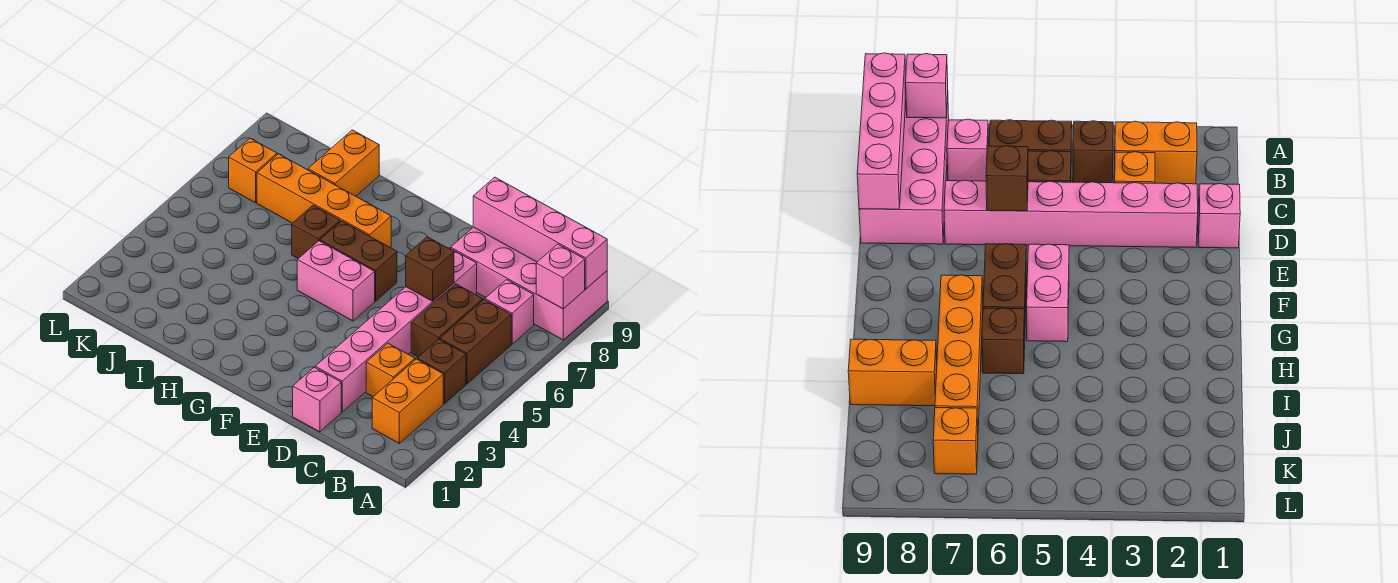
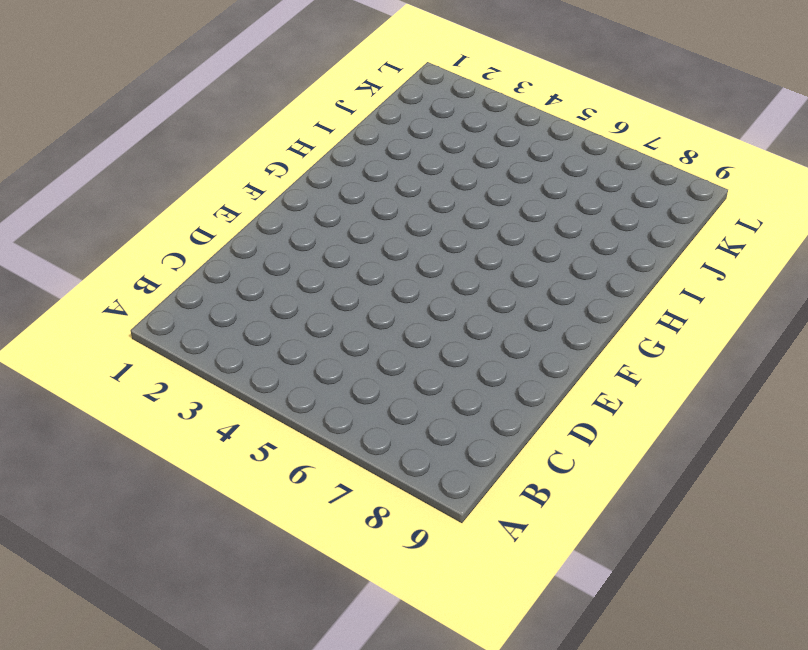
none -> pink brick A8:D9 level 1
none -> orange brick B2:B3 level 1
none -> brown brick B4 level 1

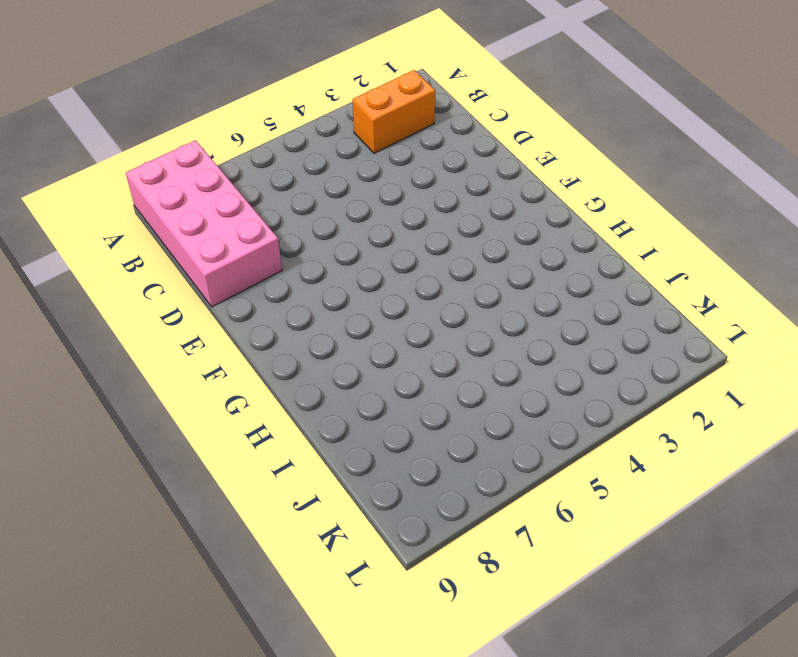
none -> brown brick B4 level 1
none -> brown brick B5:B6 level 1
none -> pink brick B7 level 1

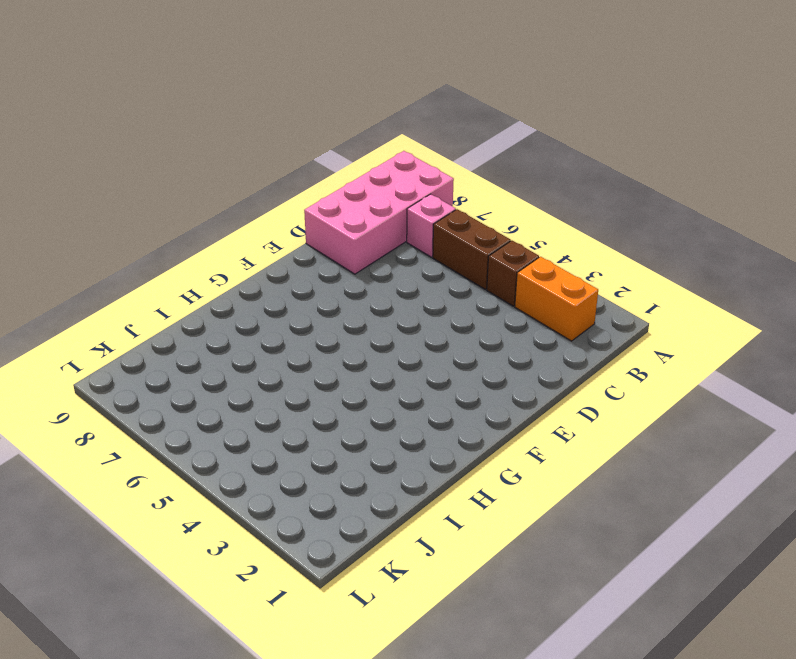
none -> orange brick C3 level 1
none -> brown brick C5:C6 level 1
none -> pink brick D1 level 1

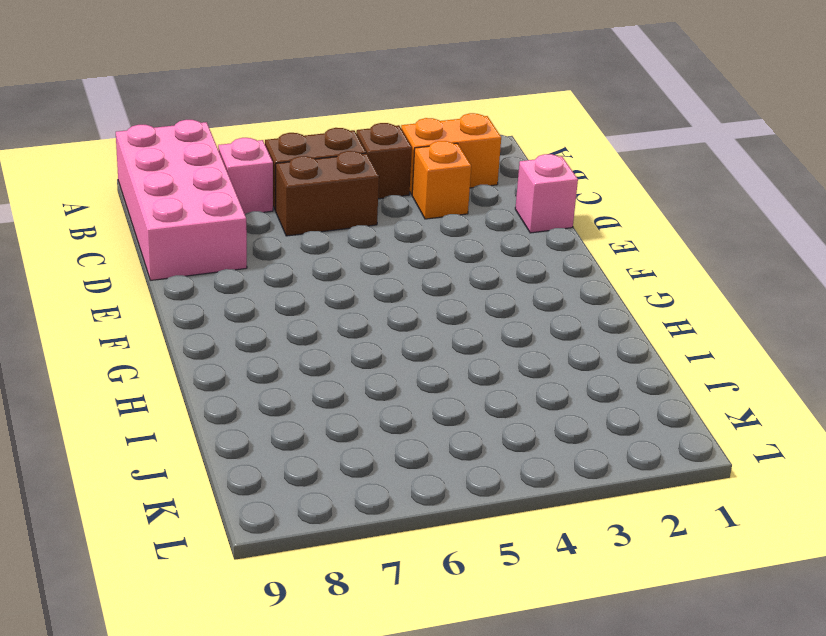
none -> pink brick D2:D7 level 1
none -> pink brick F5:G5 level 1
none -> brown brick F6:G6 level 1

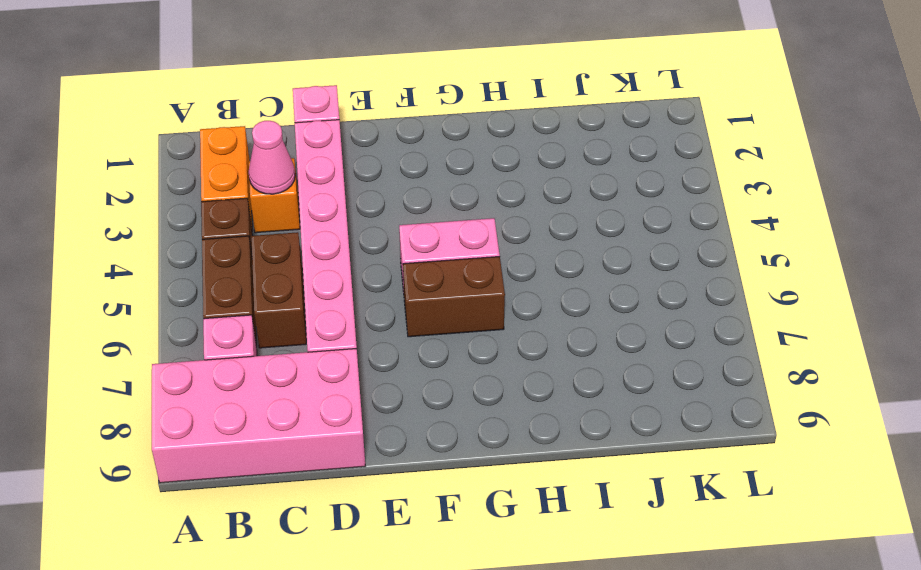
pink cone C3 level 2 -> none
none -> orange brick G7:J7 level 1
none -> brown brick H6 level 1
none -> orange brick I8:I9 level 1

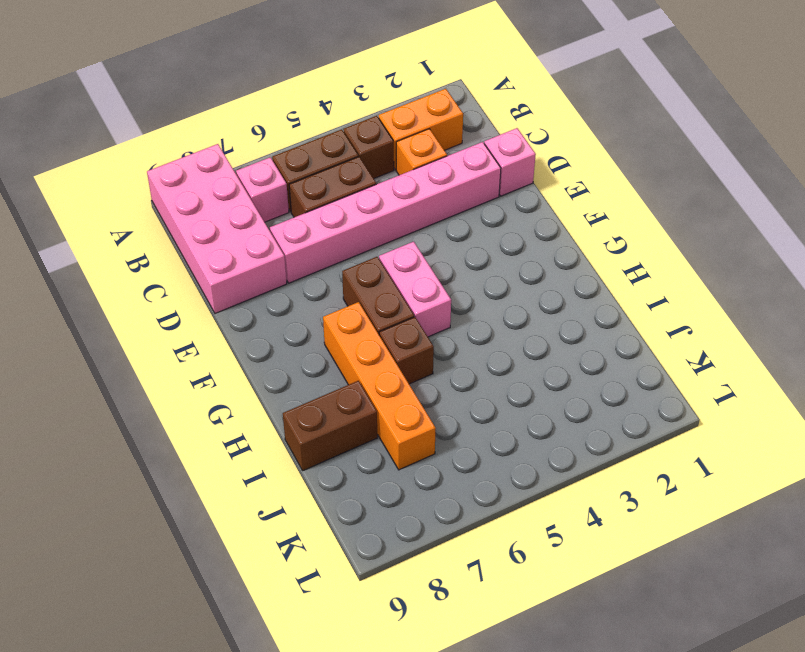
brown brick I8:I9 level 1 -> orange brick I8:I9 level 1
none -> orange brick K7 level 1
none -> pink brick A8 level 2
none -> pink brick A9:D9 level 2

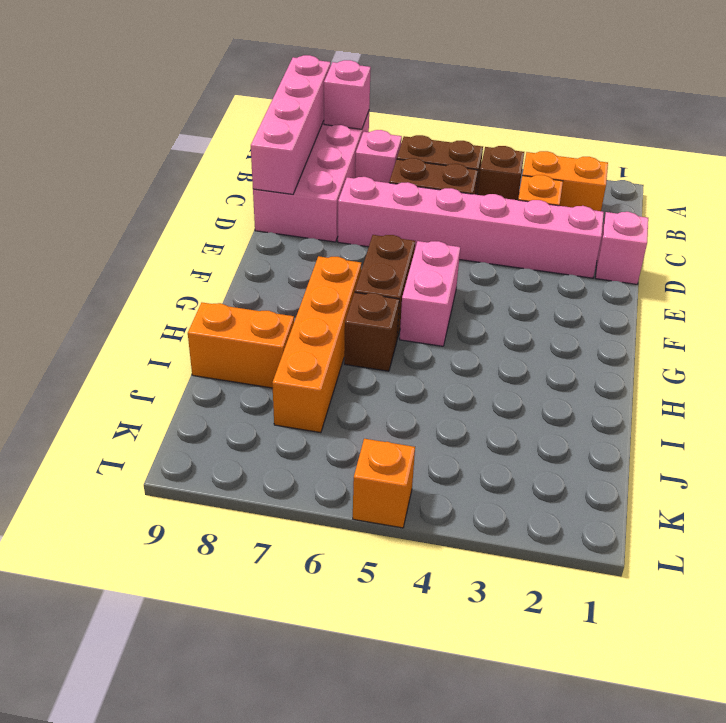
orange brick L5 level 1 -> orange brick K7 level 1
none -> brown brick D6 level 2

